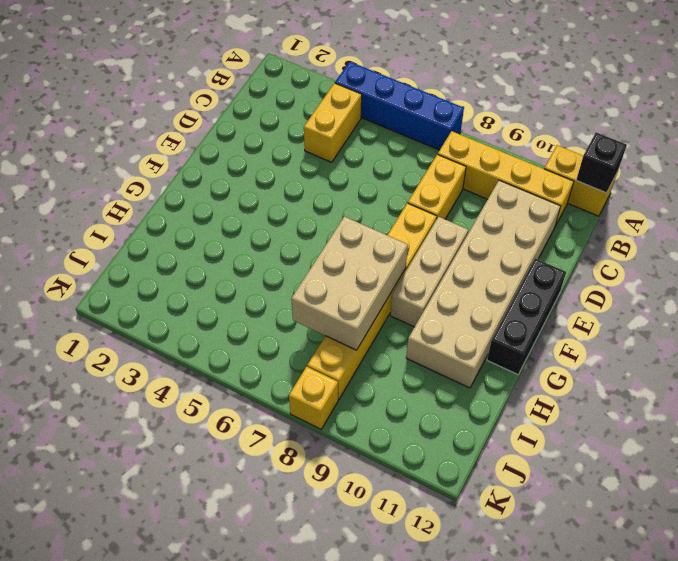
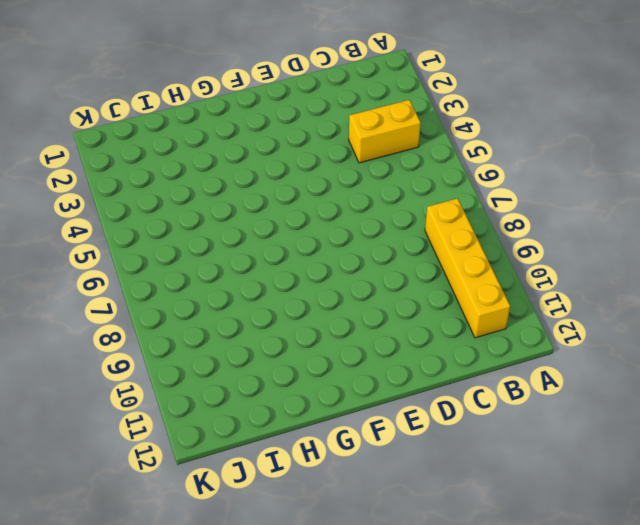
none -> blue brick A4:A7 level 1
none -> yellow brick A11:A12 level 1
none -> yellow brick C8:D8 level 1

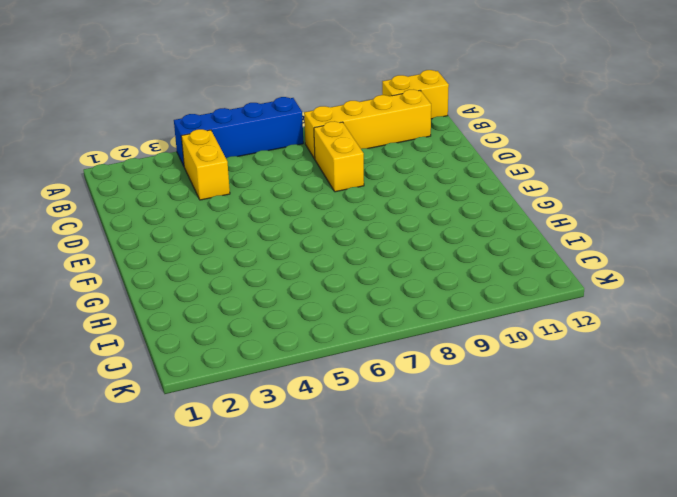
none -> tan brick C10:H11 level 1
none -> yellow brick E8:J8 level 1
none -> tan brick E9:G9 level 1

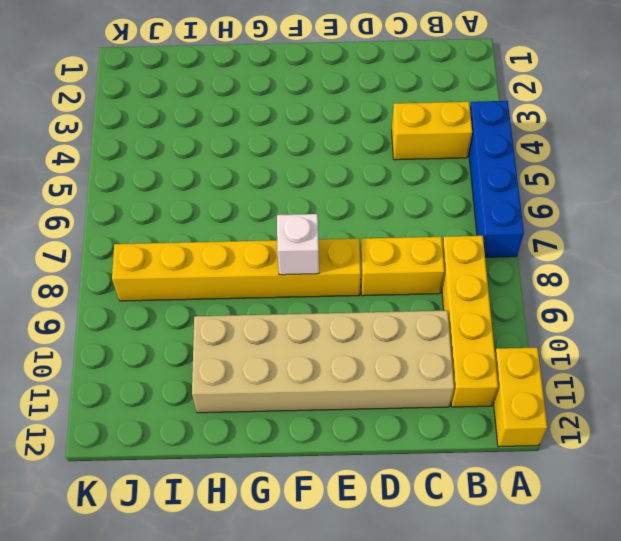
white brick F8 level 2 -> none
none -> tan brick E9:G9 level 1
none -> black brick E12:G12 level 1
none -> yellow brick K8 level 1

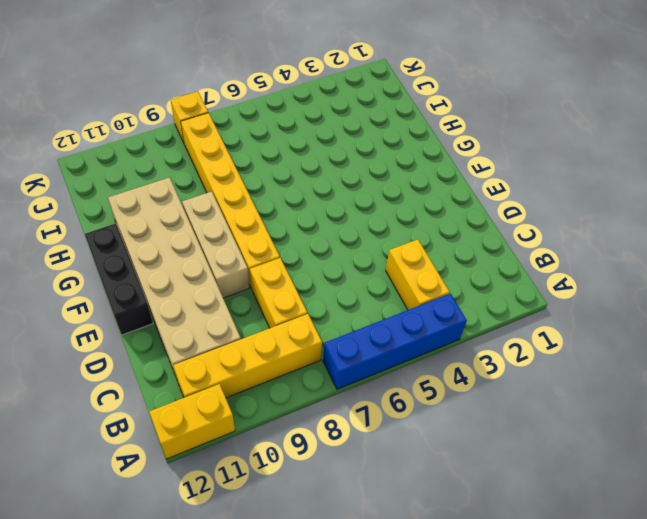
none -> black brick A12 level 2
none -> tan brick G7:I8 level 2

